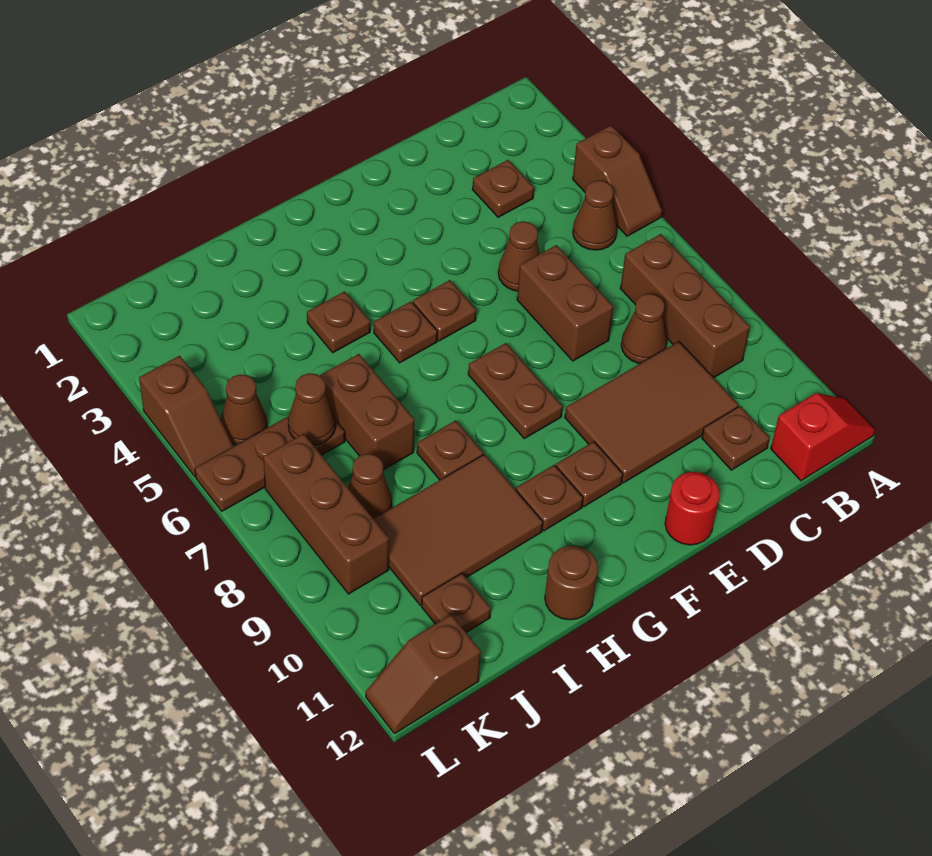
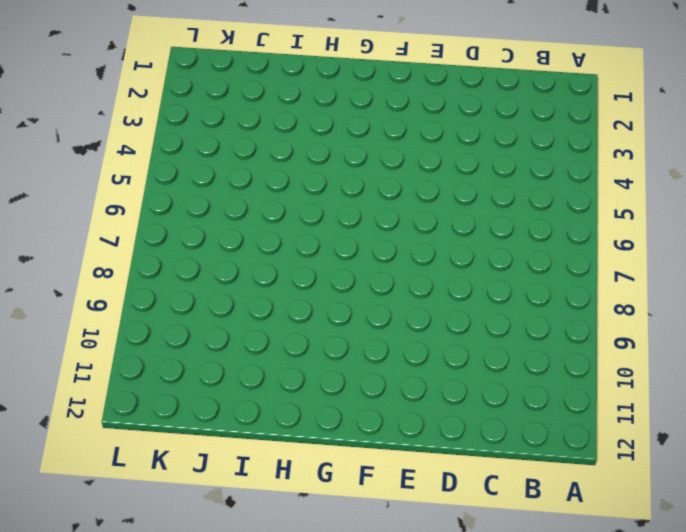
none -> brown slope A4:A5 level 1 top 4
none -> red slope A12:B12 level 1 top B
none -> brown cone B5 level 1

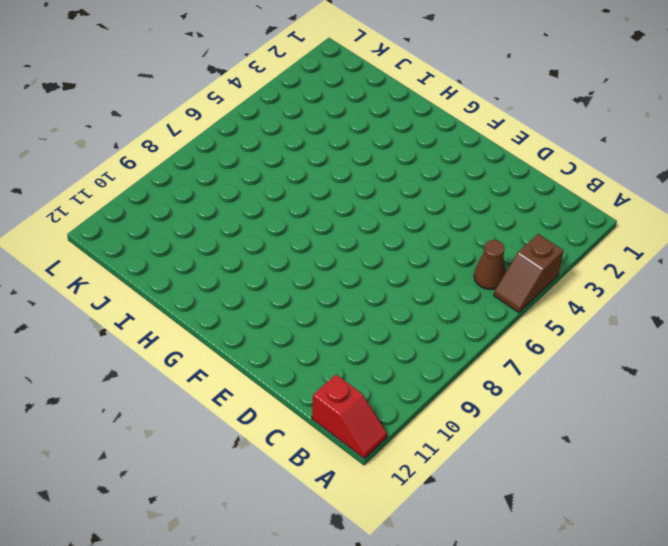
none -> brown brick B7:B9 level 1
none -> brown plate C3 level 1
none -> brown cone C8 level 1

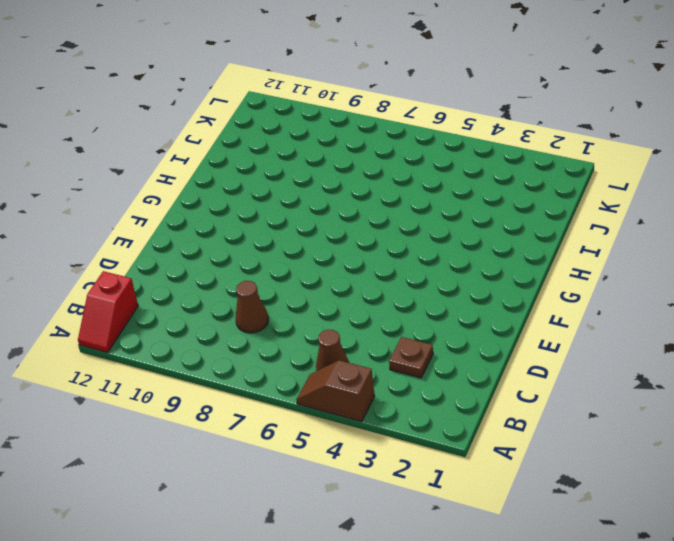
none -> brown brick B7:B9 level 1
none -> brown tile C9:E10 level 1
none -> brown plate C11 level 1

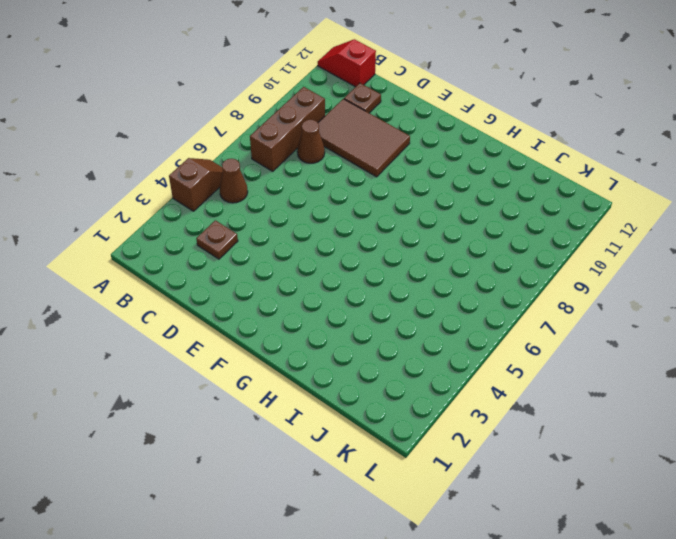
none -> brown cone D5 level 1
none -> brown brick D6:D7 level 1
none -> red round brick E12 level 1

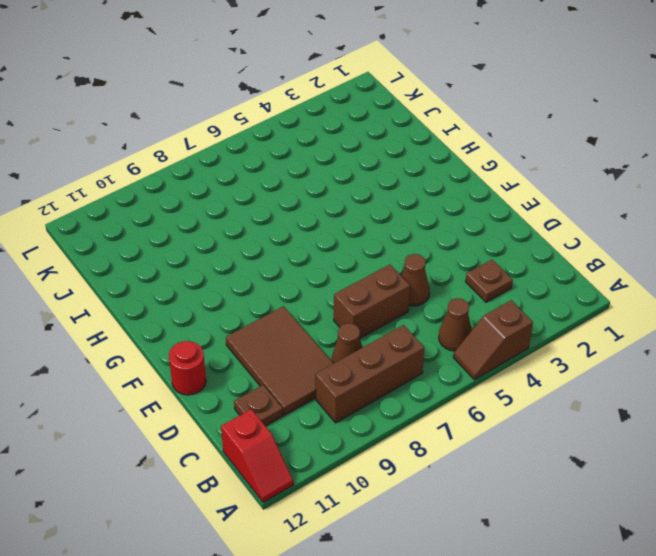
none -> brown plate F5 level 1
none -> brown plate F7:F8 level 1
none -> brown plate F10 level 1

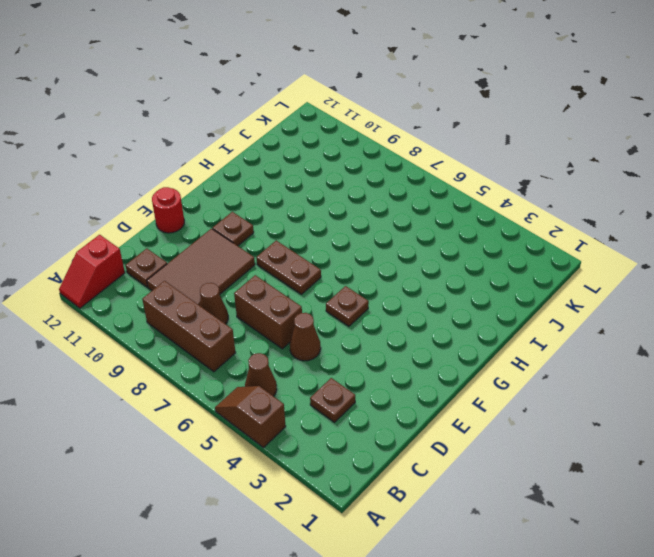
none -> brown plate G5 level 1
none -> brown plate G10 level 1
none -> brown plate H4 level 1

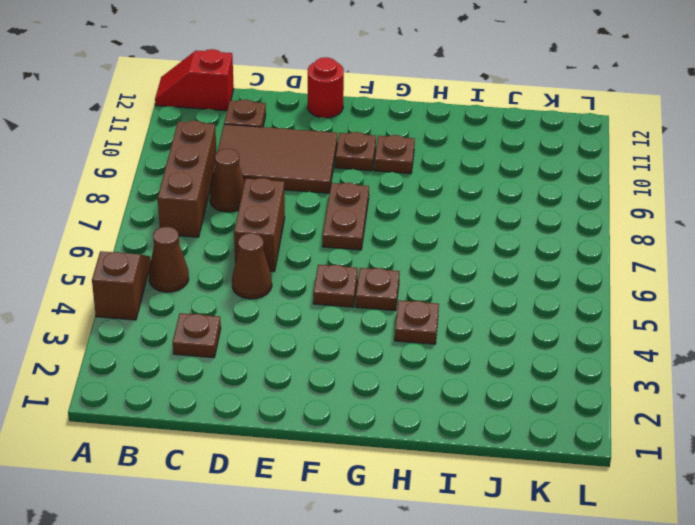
none -> brown plate H8 level 1
none -> brown tile H9:J10 level 1
none -> brown round brick H12 level 1

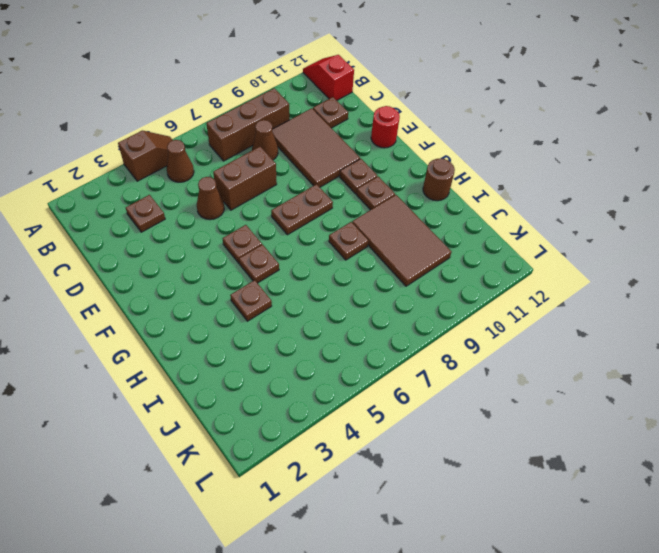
none -> brown brick I6:I7 level 1
none -> brown plate J6:L6 level 1
none -> brown cone J8 level 1

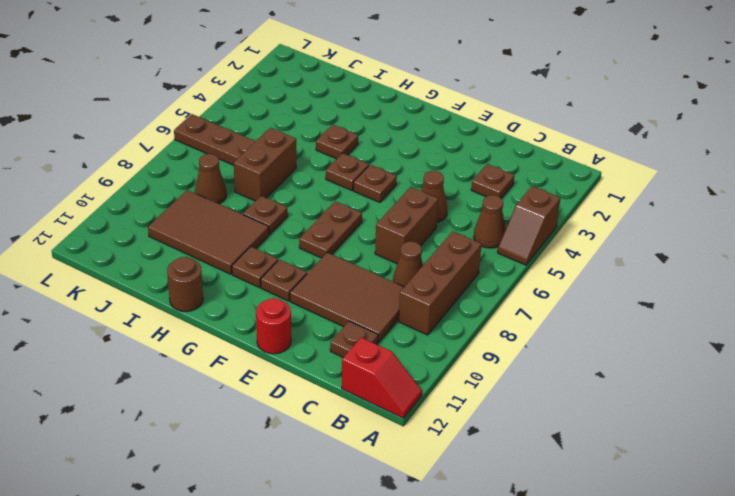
none -> brown plate J11 level 1
none -> brown cone K5 level 1
none -> brown brick K7:K9 level 1

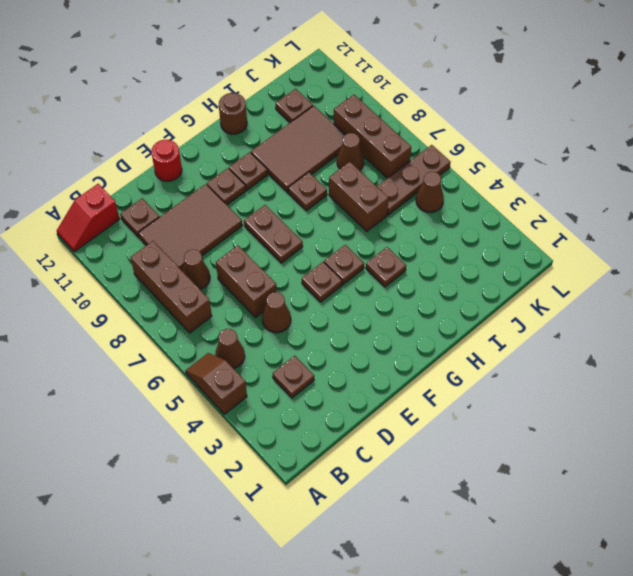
none -> brown slope K12:L12 level 1 top K
none -> brown slope L4:L5 level 1 top 4
none -> brown cone J6 level 2

